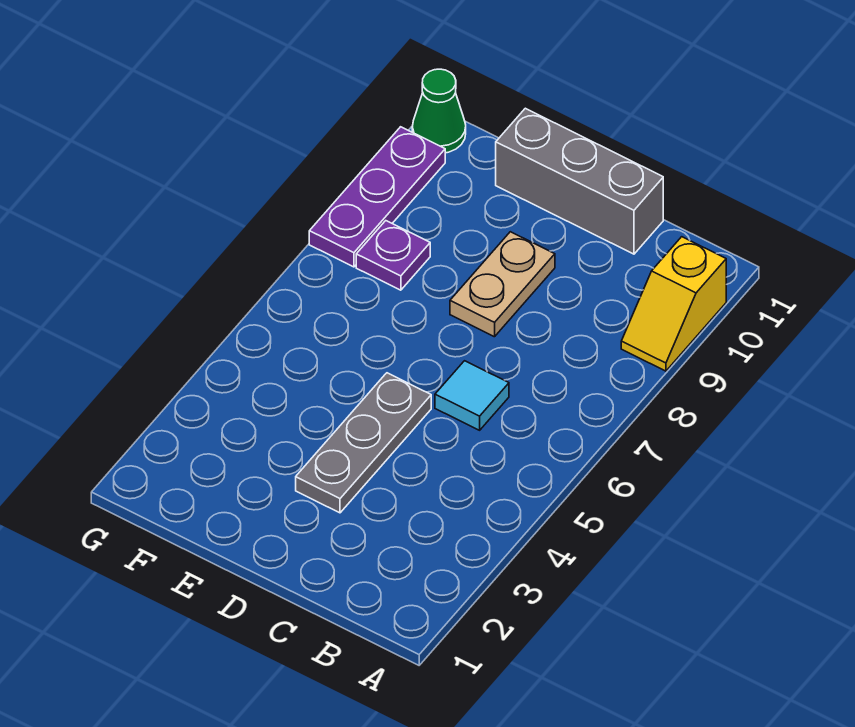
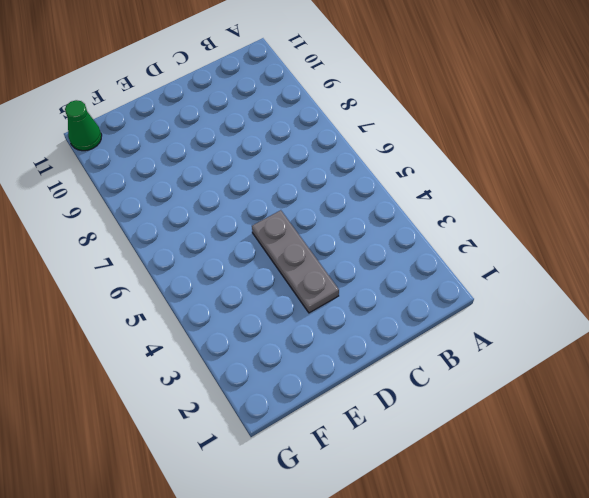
none -> yellow slope A9:A10 level 1 top 10
none -> cyan tile C6 level 1

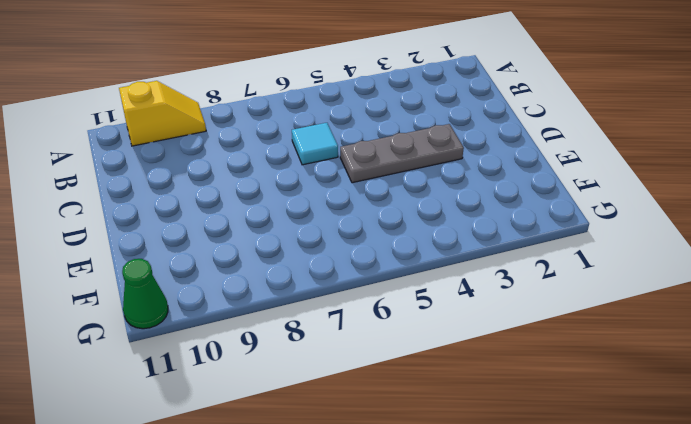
none -> grey brick C11:E11 level 1
none -> tan plate D8:D9 level 1

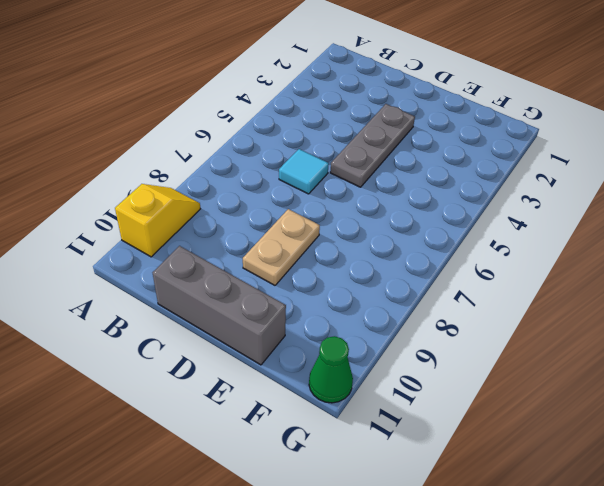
none -> purple plate F8 level 1
none -> purple plate G8:G10 level 1

